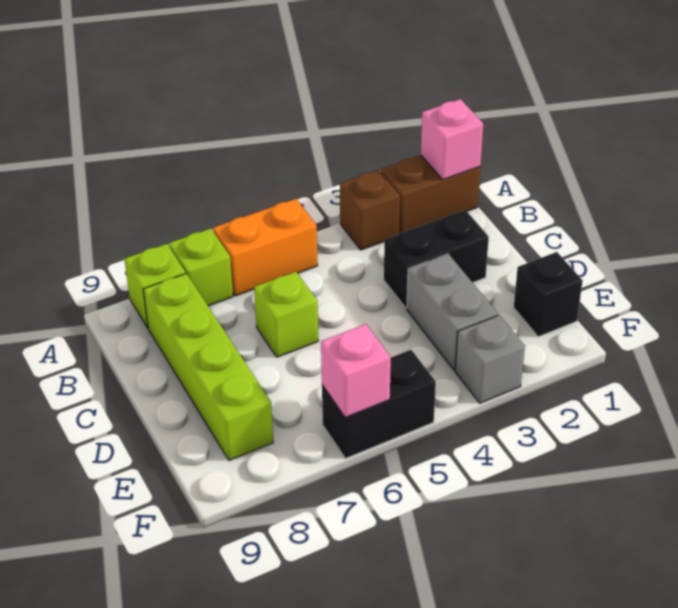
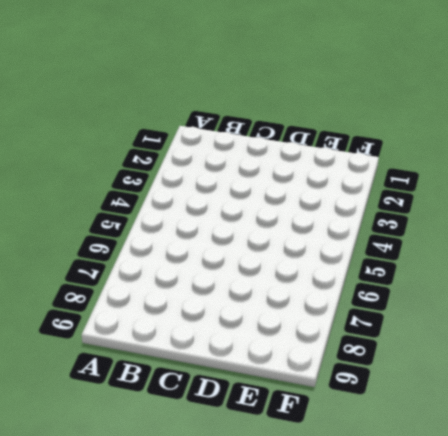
none -> brown brick A1:A2 level 1
none -> brown brick A3 level 1
none -> orange brick A5:A6 level 1

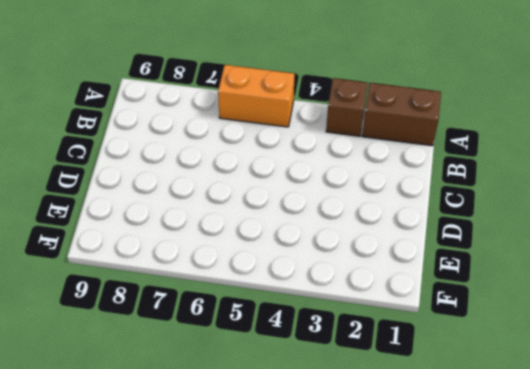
none -> lime brick A7 level 1
none -> lime brick A8 level 1
none -> lime brick B8:E8 level 1

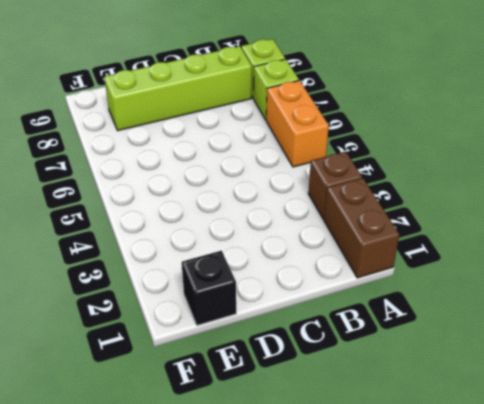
none -> black brick C2:C3 level 1
none -> lime brick C6 level 1
none -> grey brick D3:E3 level 1

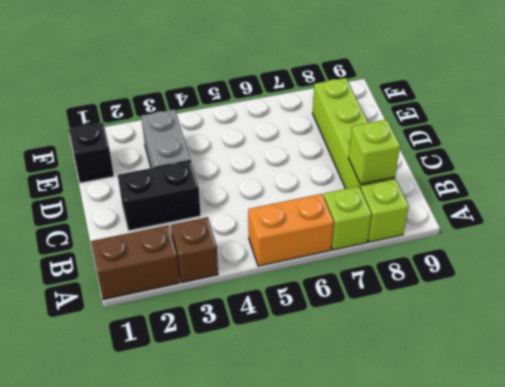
lime brick B8 level 2 -> lime brick C6 level 1
none -> grey brick F3 level 1
none -> black brick F5:F6 level 1
none -> pink brick A1 level 2

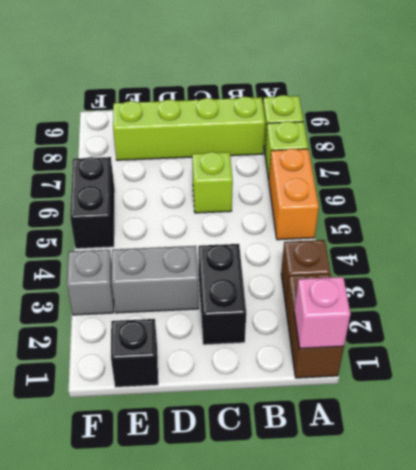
none -> pink brick F6 level 2

